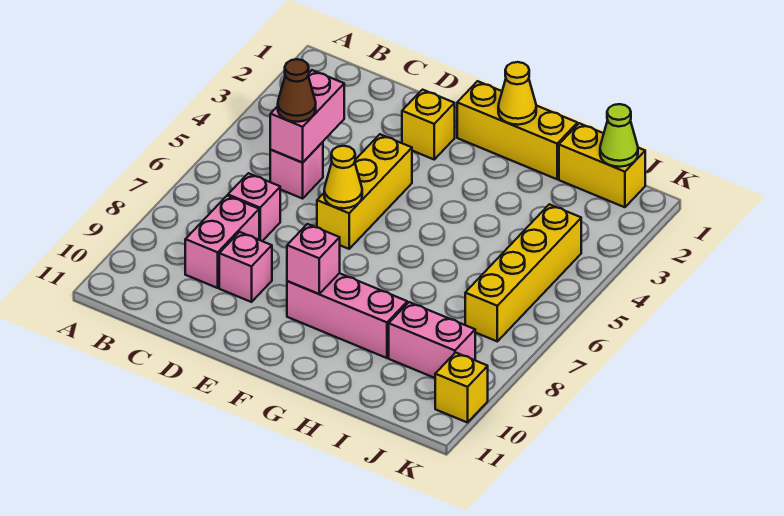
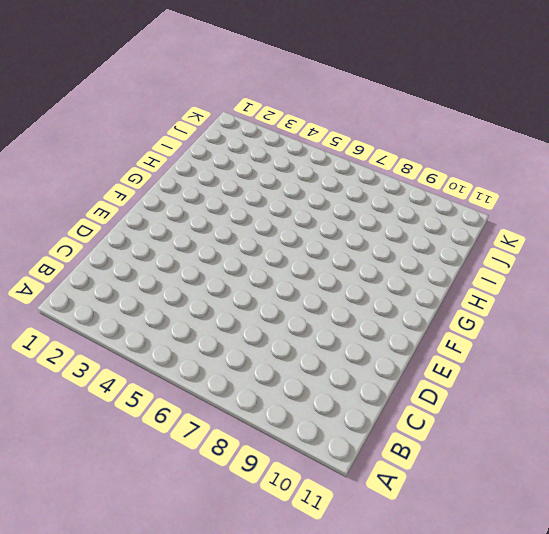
none -> pink brick C5 level 1
none -> pink brick C7 level 1
none -> pink brick C8:C9 level 1

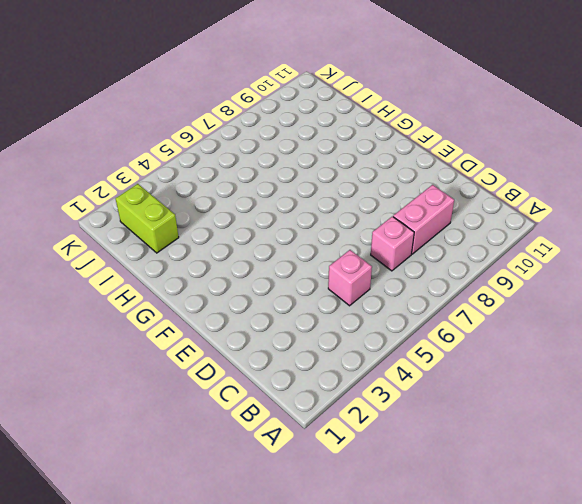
lime brick I2:J2 level 1 -> none
none -> pink brick D9 level 1
none -> yellow brick E2 level 1
none -> yellow brick E4:E6 level 1

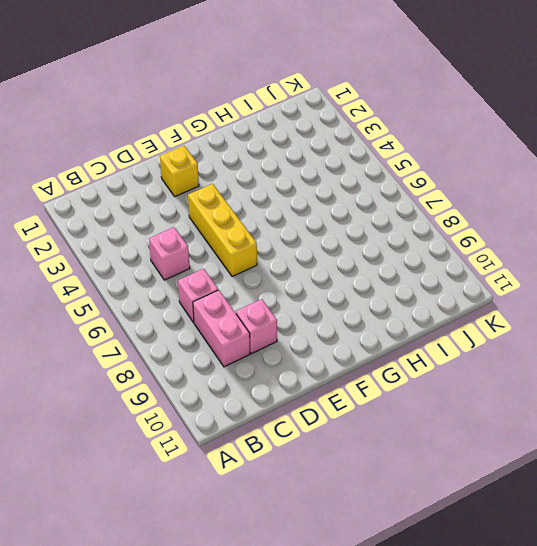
none -> yellow brick F1:H1 level 1
none -> pink brick F9:H9 level 1
none -> yellow brick I1:J1 level 1

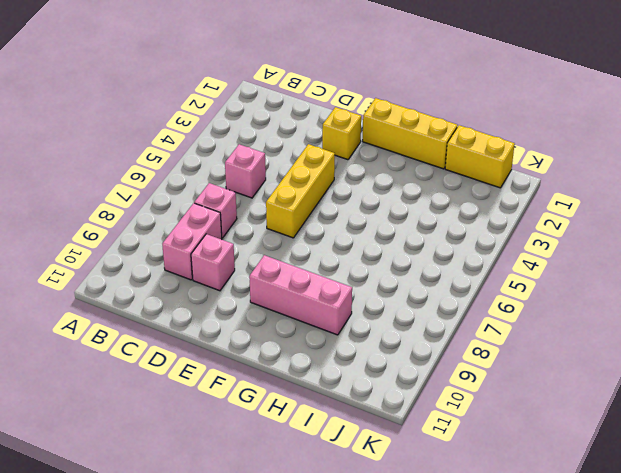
none -> pink brick I9:J9 level 1
none -> yellow brick J4:J7 level 1
none -> yellow brick K10 level 1

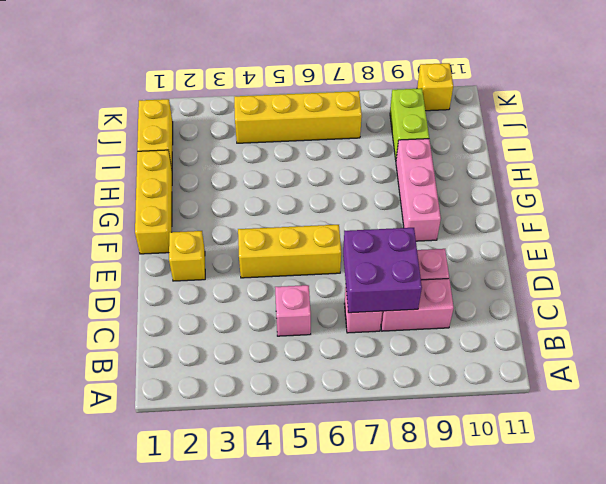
purple brick C7:D8 level 2 -> none
lime brick I9:J9 level 1 -> pink brick I9:J9 level 1
none -> pink brick C4:C5 level 2
none -> yellow cone E6 level 2
none -> pink brick F9 level 2

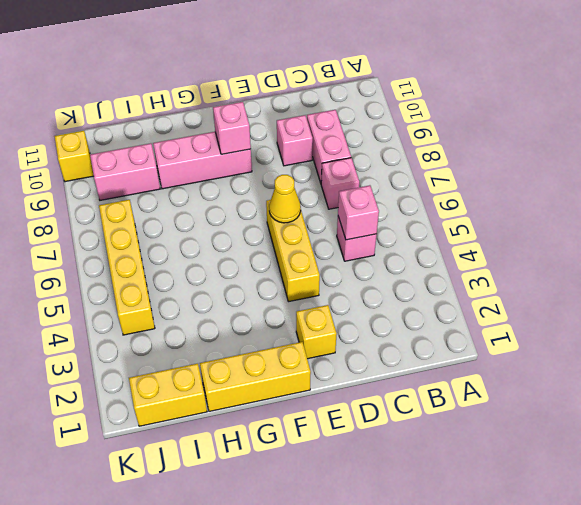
pink brick C5 level 2 -> pink brick C4:C5 level 2
none -> yellow cone G1 level 2
none -> lime cone J1 level 2
none -> brown cone C5 level 3

